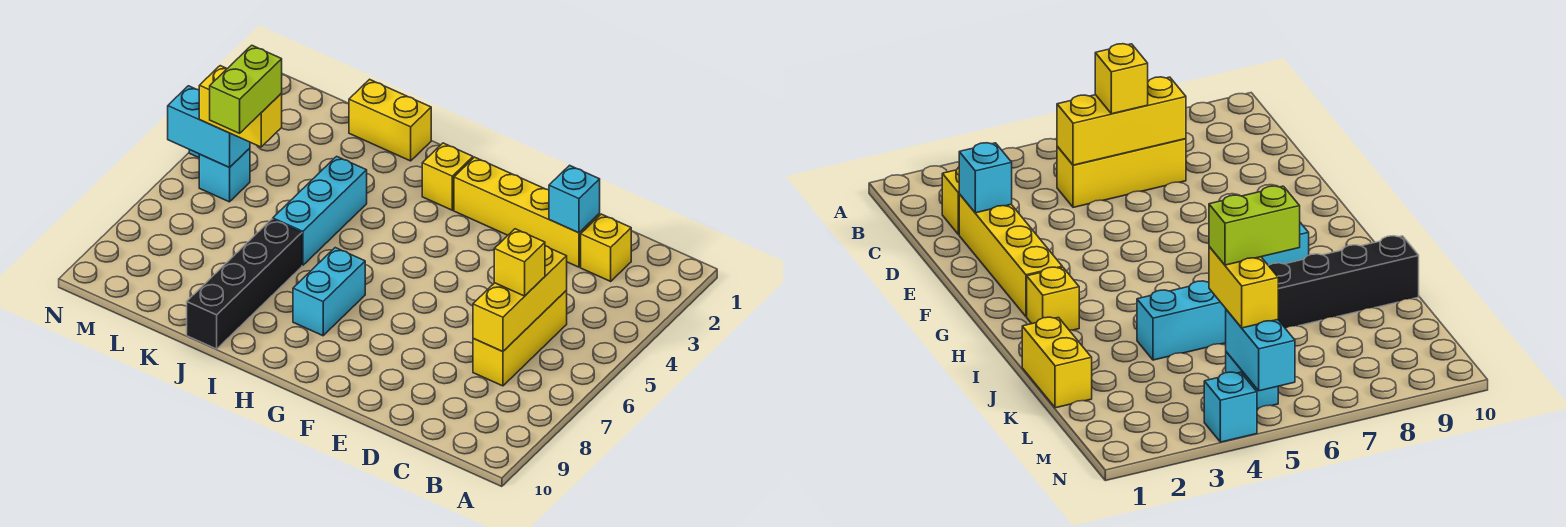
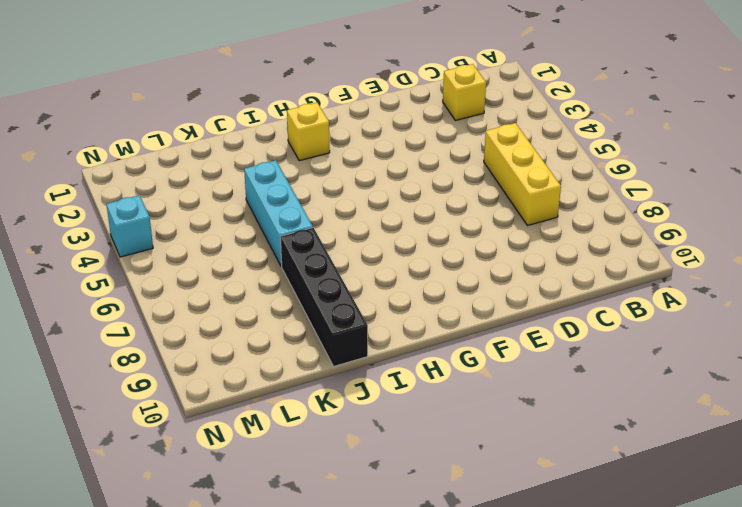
none -> yellow brick D2:G2 level 1
none -> cyan brick H7:H8 level 1
none -> yellow brick J1:K1 level 1

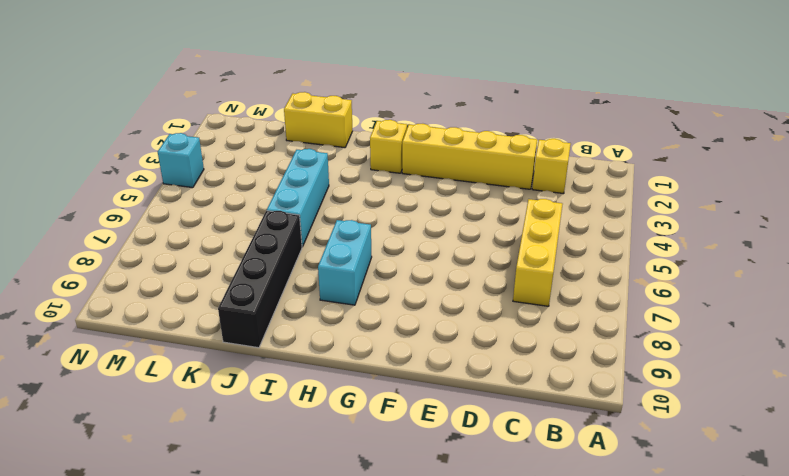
none -> cyan brick M5 level 1
none -> yellow brick C5:C7 level 2
none -> cyan brick D2 level 2

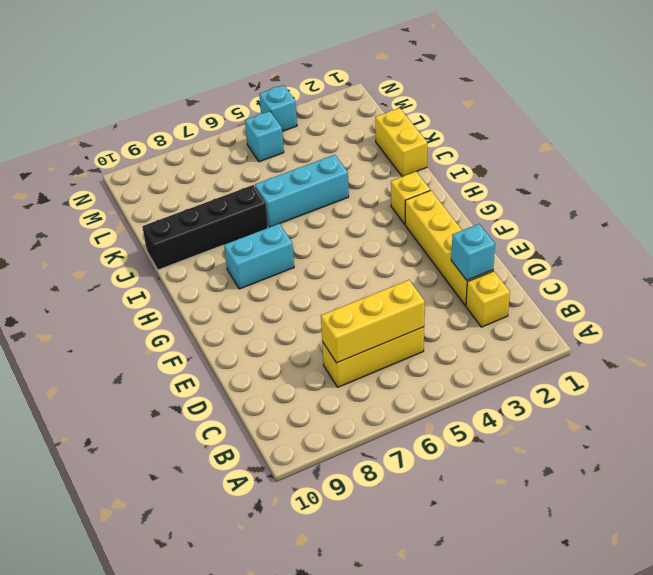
none -> cyan brick M5:N5 level 2
none -> yellow brick C6 level 3
none -> yellow brick L5:M5 level 3

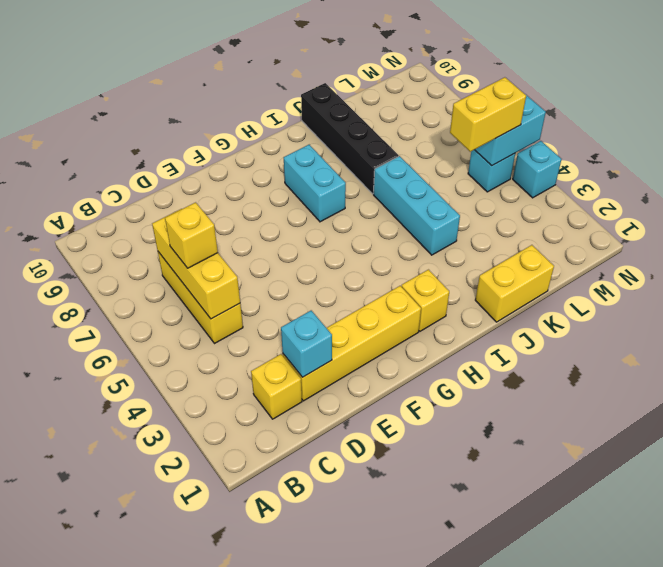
none -> lime brick L5:L6 level 4

